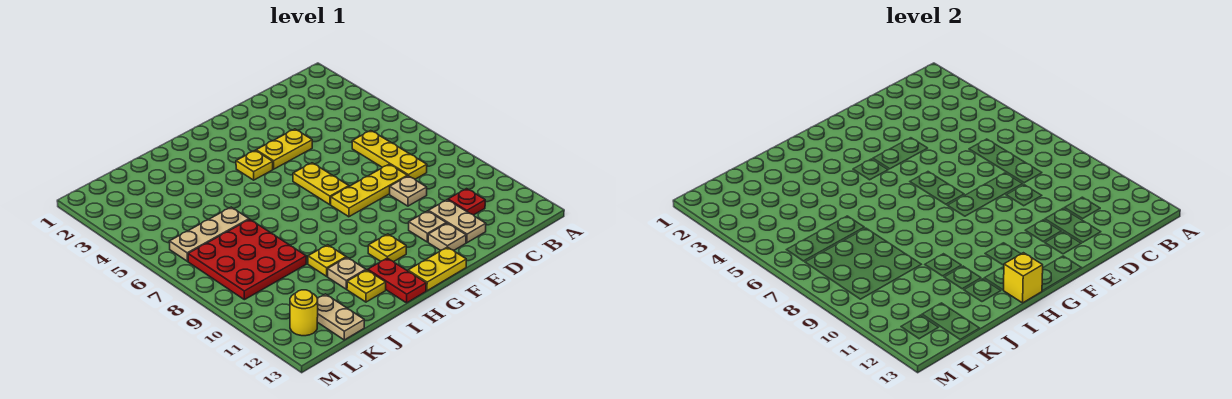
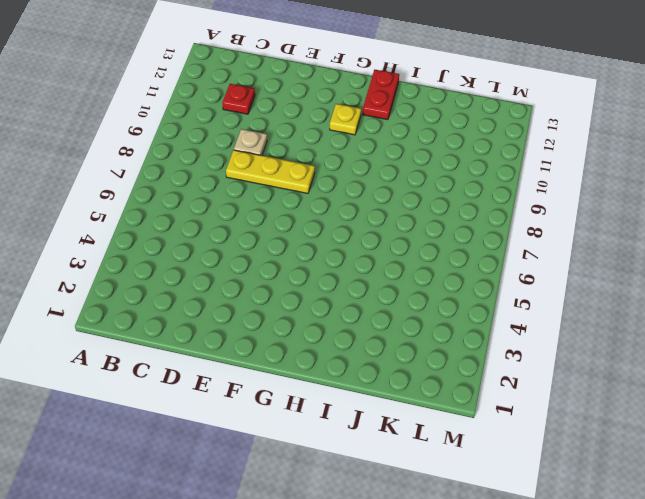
none -> yellow plate C6:C8 level 1
none -> tan plate D11:D12 level 1
none -> yellow plate E4:F4 level 1

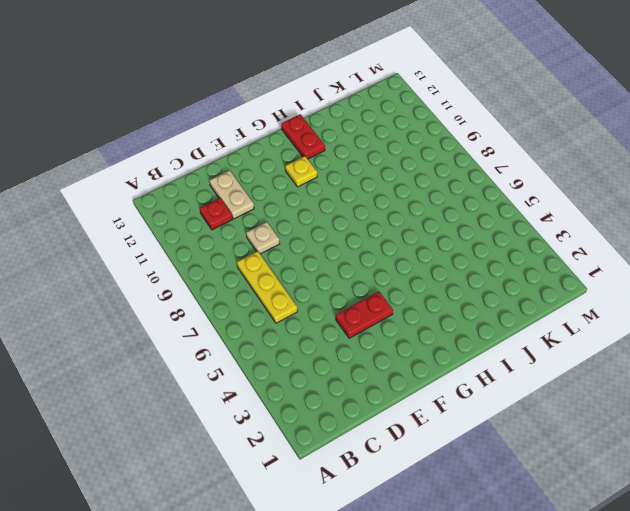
red plate E4:F4 level 1 -> yellow plate E4:F4 level 1
none -> yellow plate D8:F8 level 1
none -> tan plate E11 level 1
none -> tan plate E12 level 1

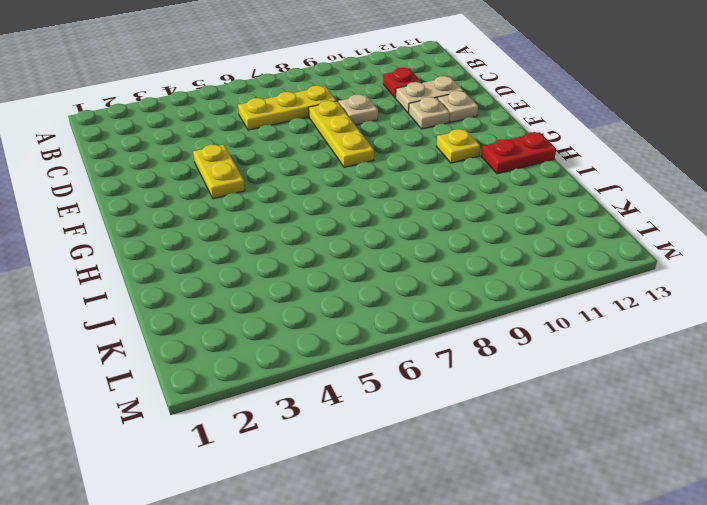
none -> yellow plate F6:F7 level 1
none -> yellow plate F13:G13 level 1
none -> yellow plate G4 level 1

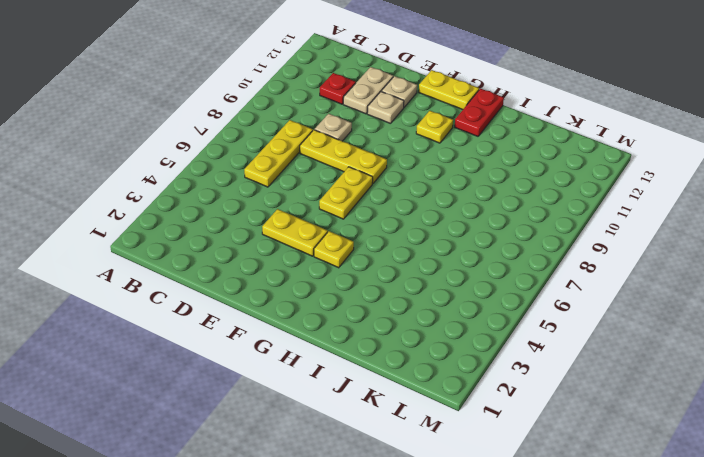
none -> yellow plate I10 level 1
none -> tan plate I11 level 1
none -> yellow plate I12 level 1

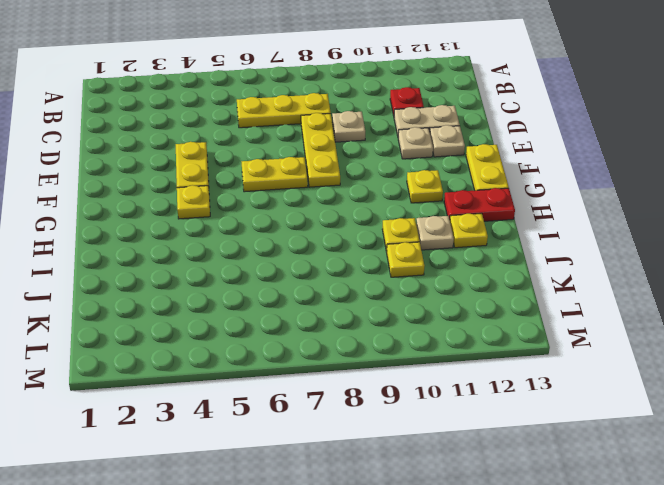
yellow plate J10 level 1 -> none
none -> tan plate J6:L6 level 1
none -> red plate J7:L9 level 1
none -> tan plate K12:K13 level 1

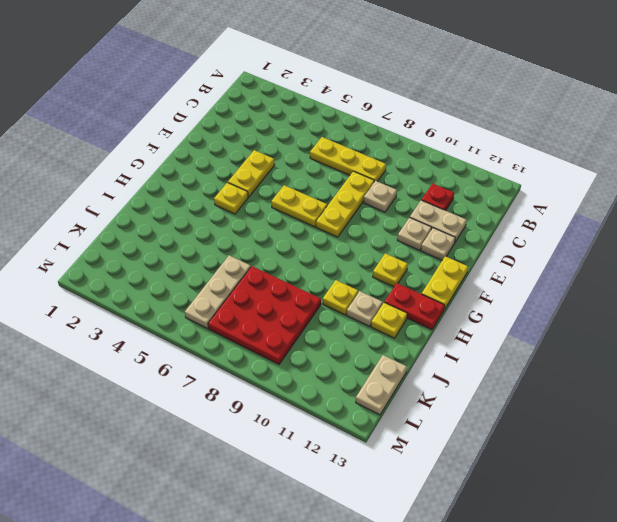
tan plate K13:L13 level 1 -> tan plate K12:K13 level 1
none -> yellow round brick L12 level 1
none -> yellow brick H13 level 2

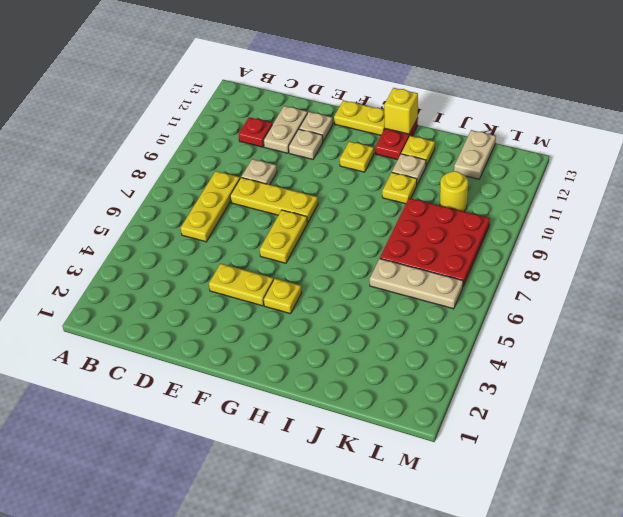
yellow round brick K10 level 1 -> yellow round brick L12 level 1

